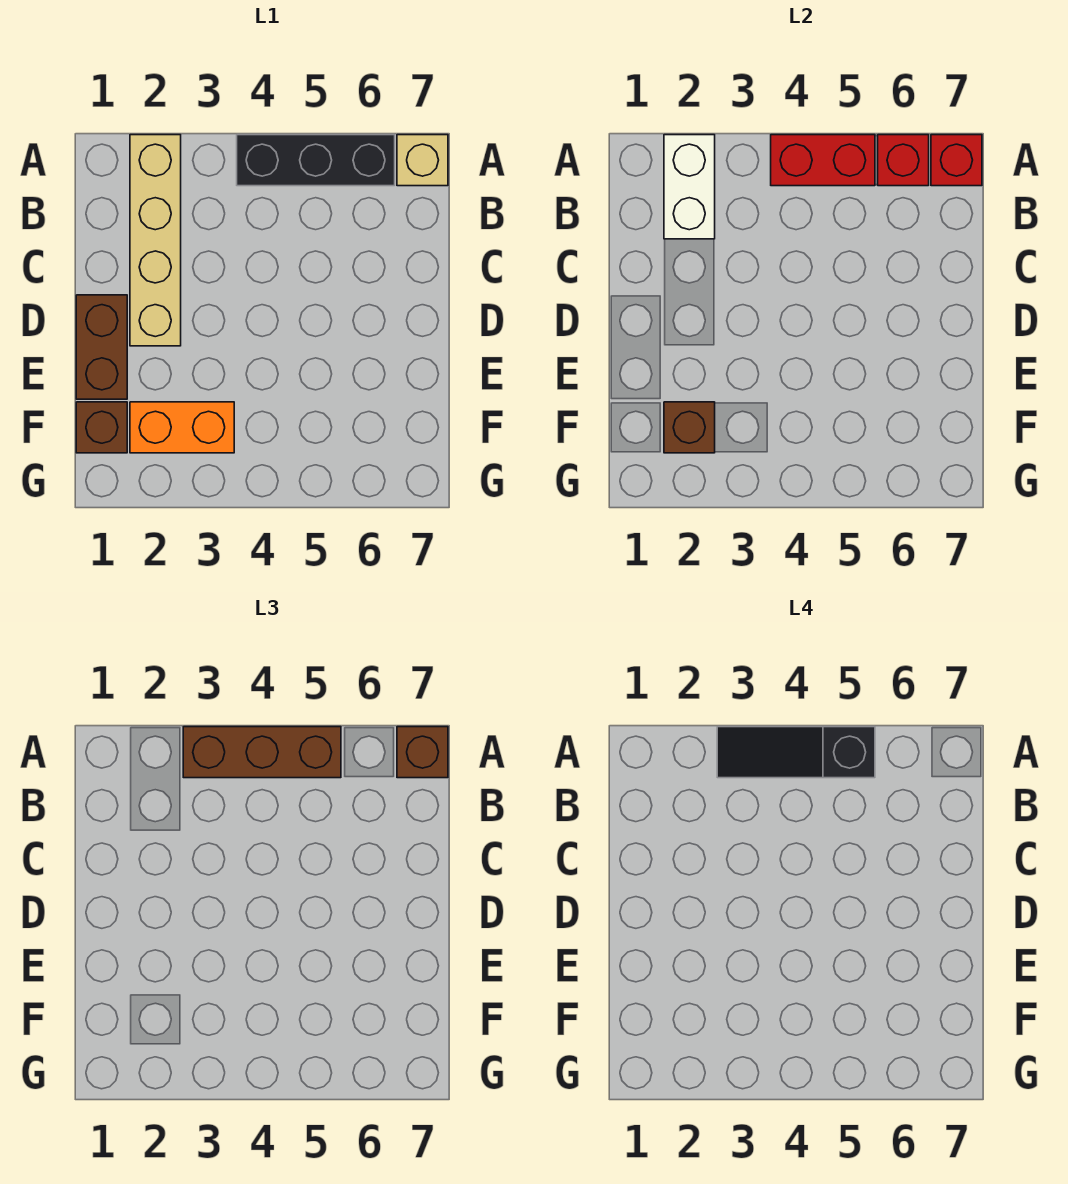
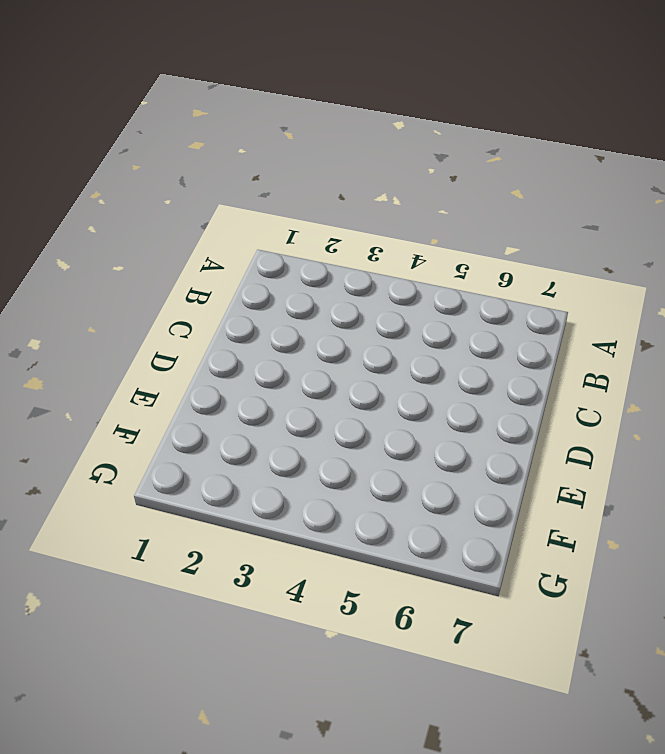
none -> tan brick A2:D2 level 1
none -> black brick A4:A6 level 1
none -> tan brick A7 level 1

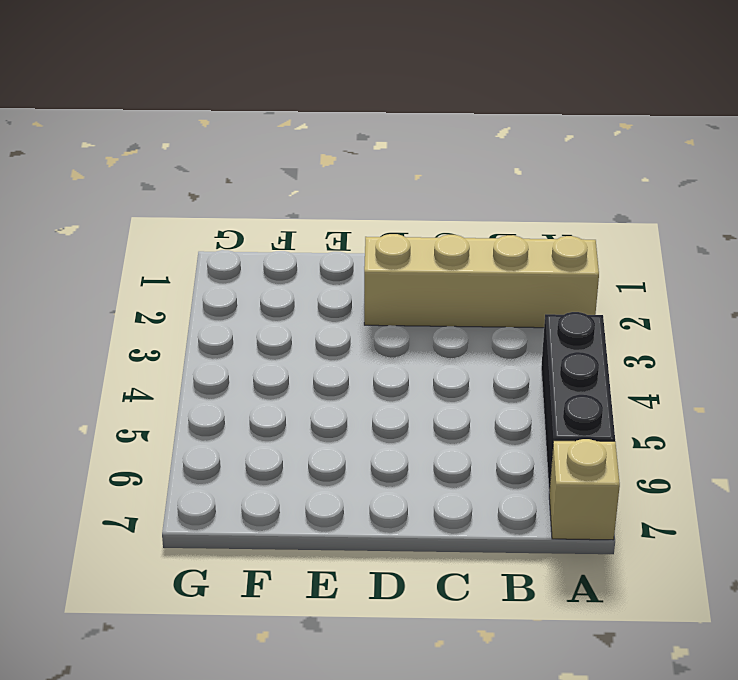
none -> brown brick D1:E1 level 1
none -> brown brick F1 level 1
none -> orange brick F2:F3 level 1

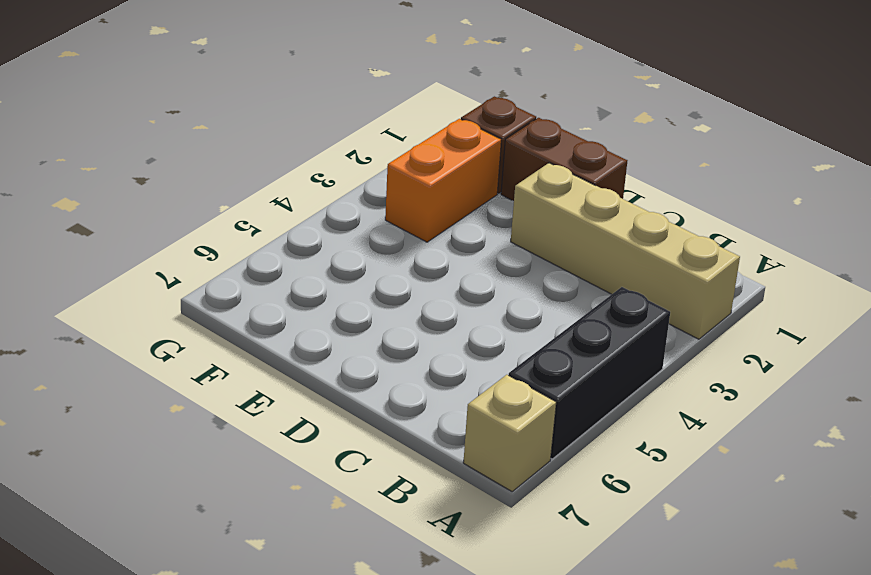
none -> white brick A2:B2 level 2
none -> red brick A4:A5 level 2
none -> red brick A6 level 2

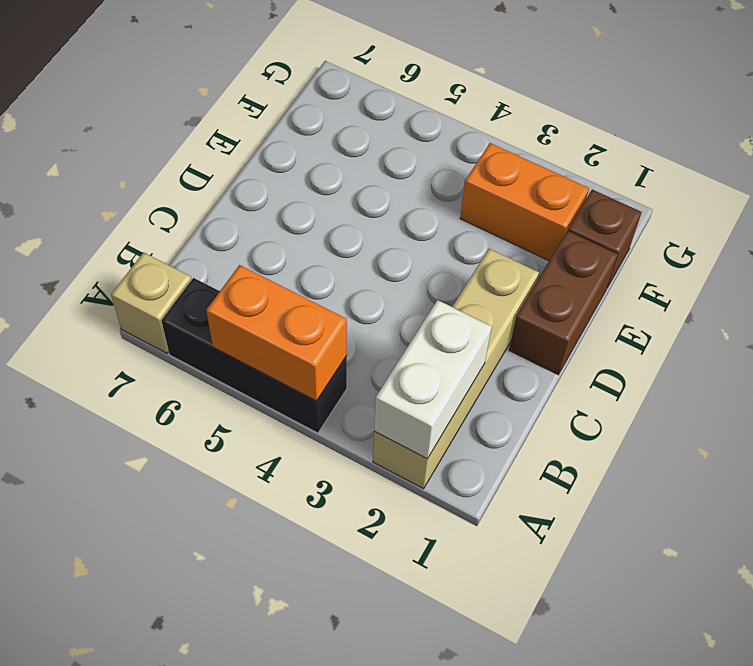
orange brick A4:A5 level 2 -> red brick A4:A5 level 2
none -> red brick A6 level 2
none -> red brick A7 level 2
none -> brown brick F2 level 2

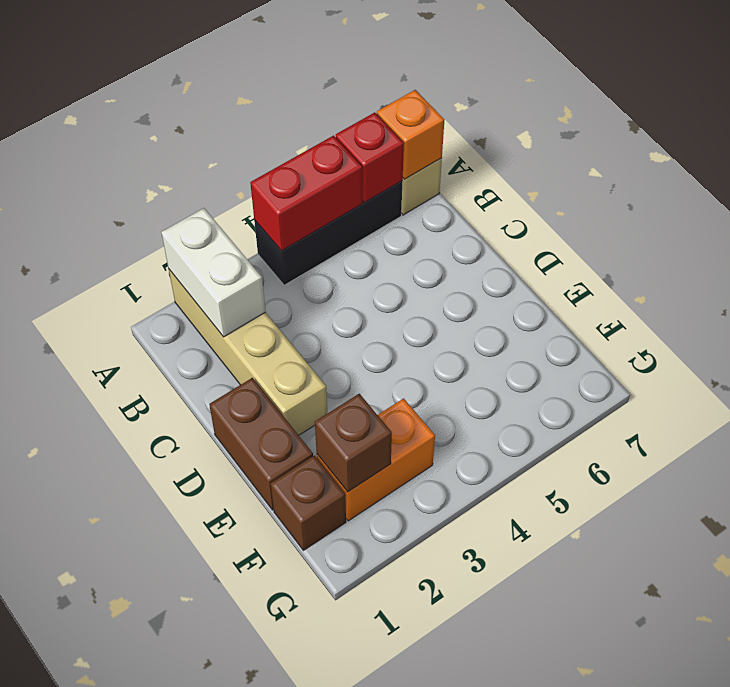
orange brick A7 level 2 -> red brick A7 level 2
none -> brown brick A3:A5 level 3
none -> brown brick A7 level 3
none -> black slope A3:A5 level 4 top 5

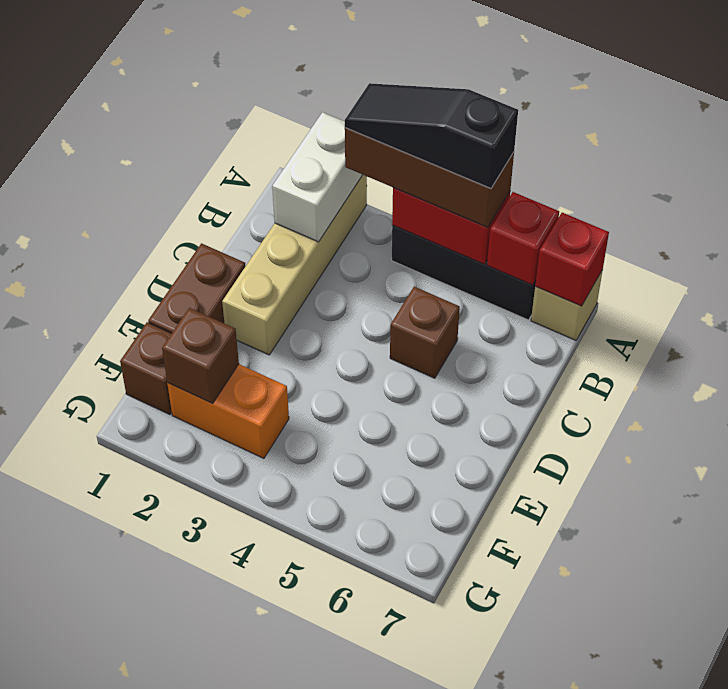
brown brick C5 level 1 -> brown brick A7 level 3

